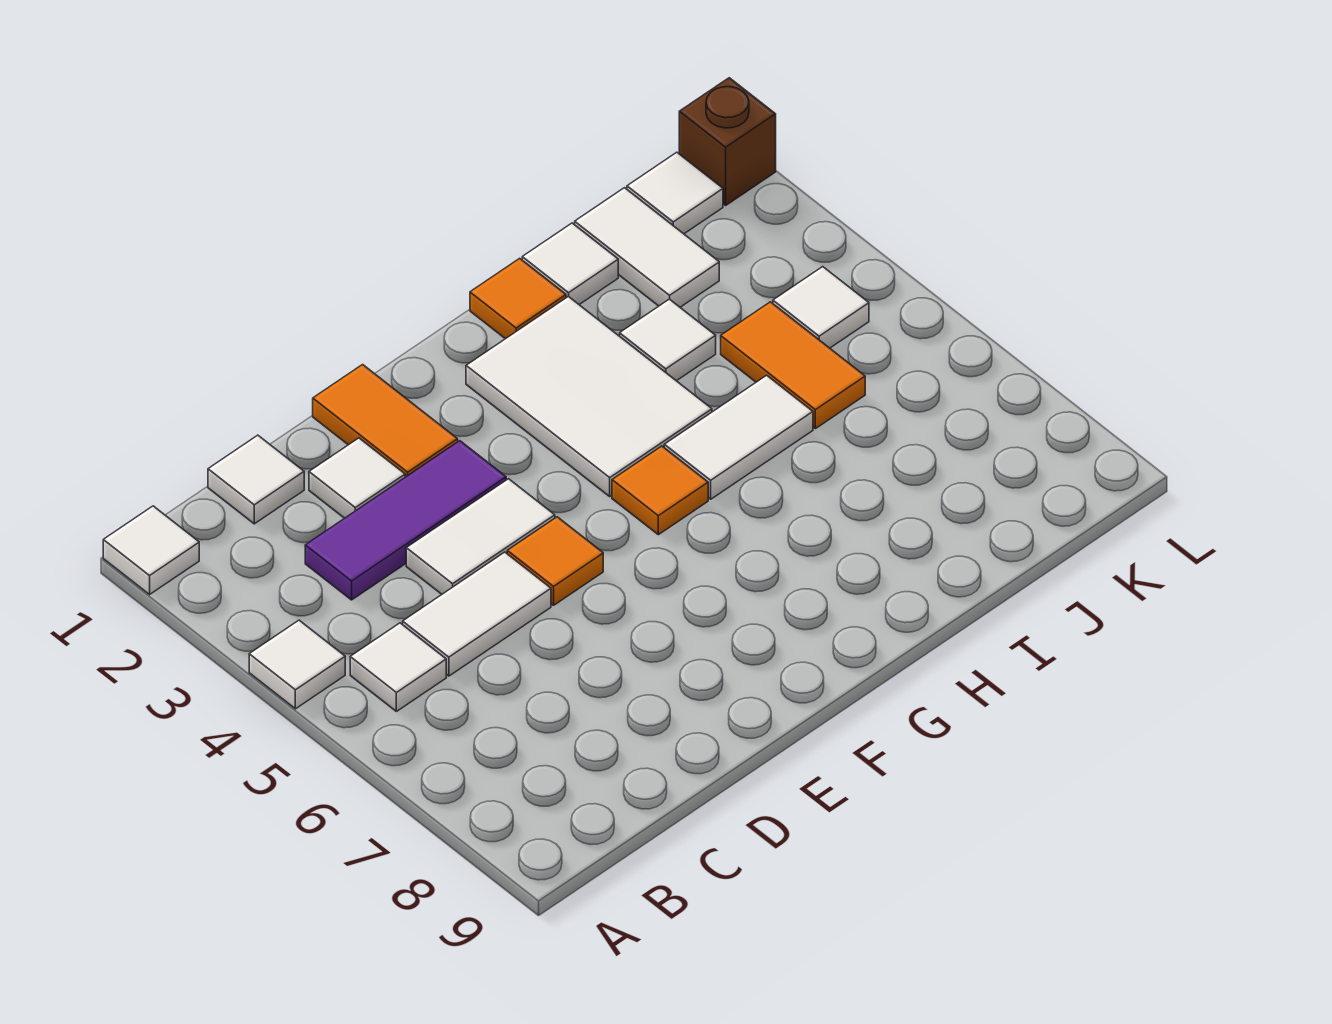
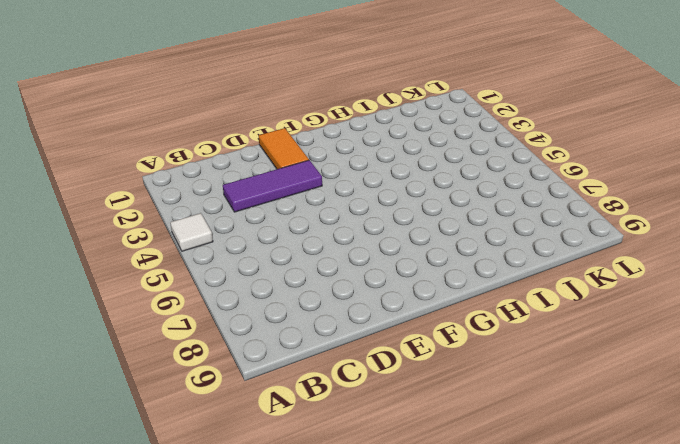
none -> white tile A1 level 1
none -> white tile B5 level 1
none -> white tile C1 level 1

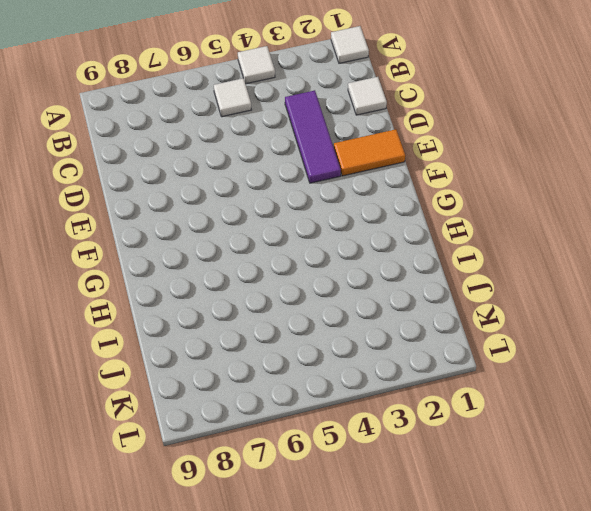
none -> white tile C5:D5 level 1
none -> white tile D2 level 1
none -> white tile D4:E4 level 1

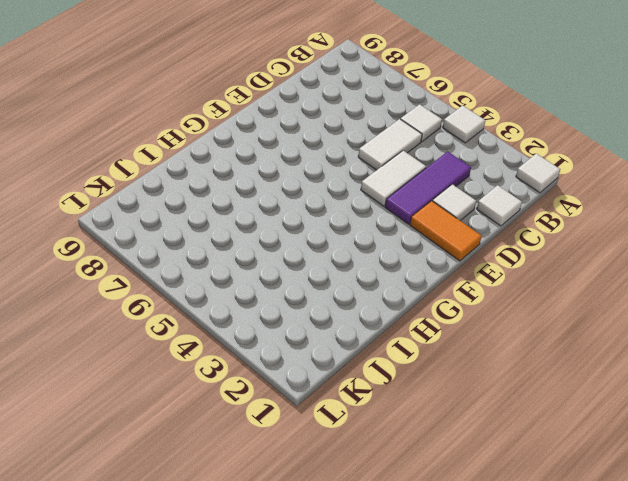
none -> orange tile E5 level 1
none -> white tile G2:H4 level 1
none -> orange tile G5 level 1

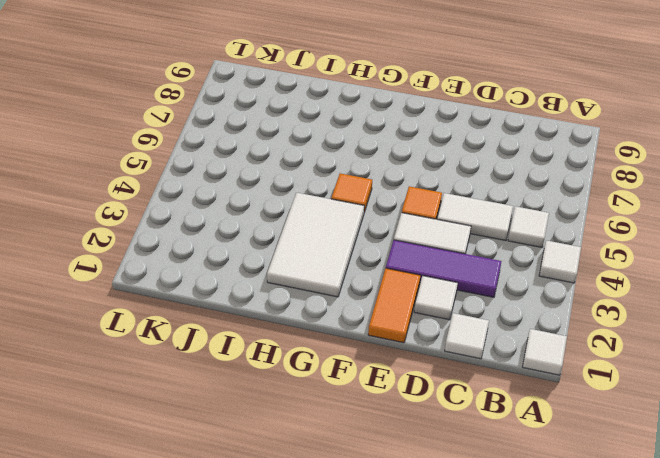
none -> orange tile H1 level 1
none -> white tile H5:I5 level 1
none -> white tile I1 level 1

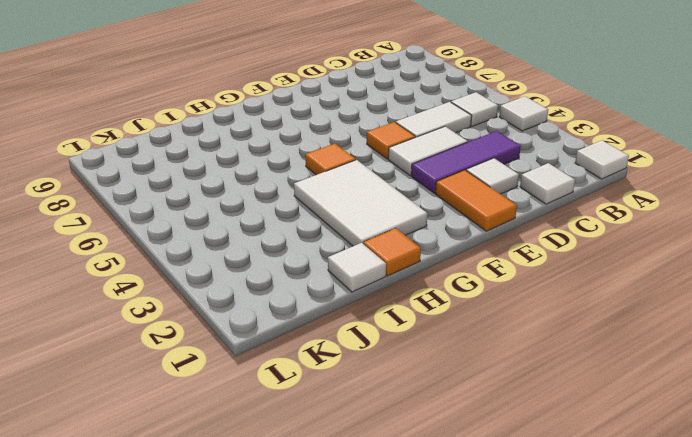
none -> white tile H5:I5 level 1
none -> white tile I3 level 1
none -> white tile J1:J2 level 1

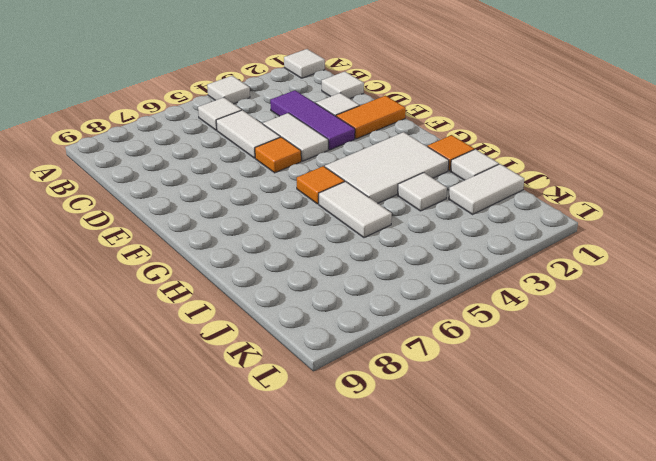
none -> orange tile J4:J5 level 1
none -> white tile K1 level 1
none -> white tile K4 level 1

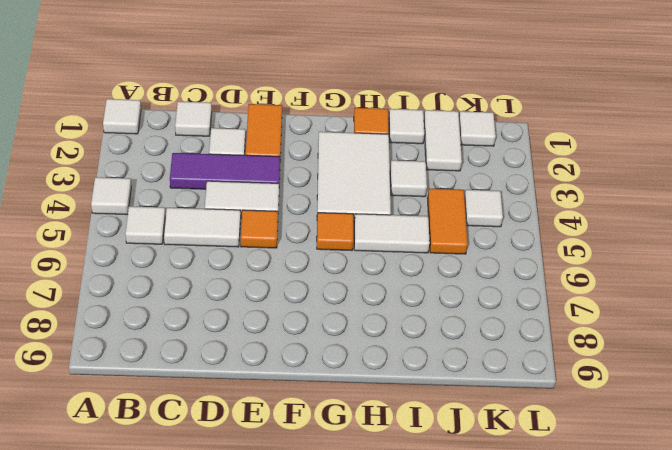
none -> brown brick L1 level 1

